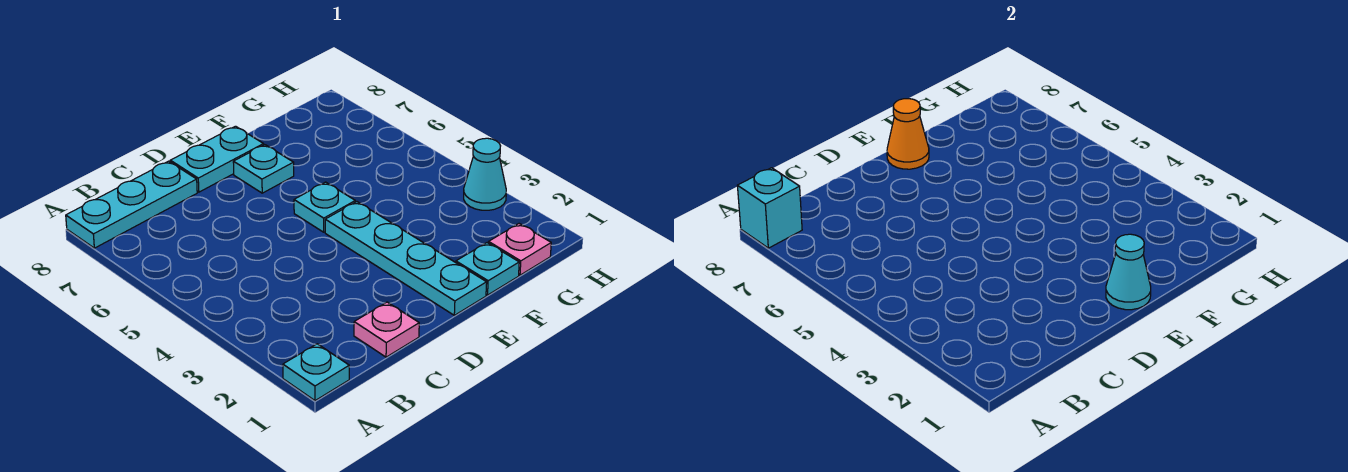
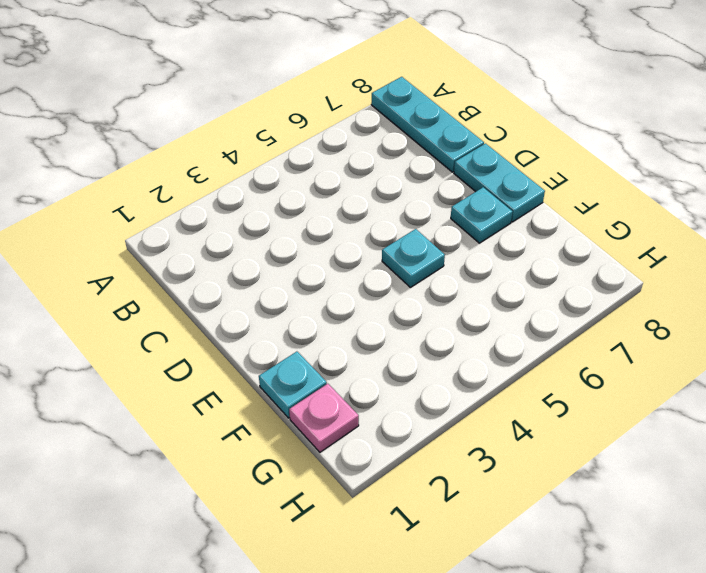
none -> cyan plate A1 level 1
none -> pink plate C1 level 1
none -> cyan plate E1:E4 level 1

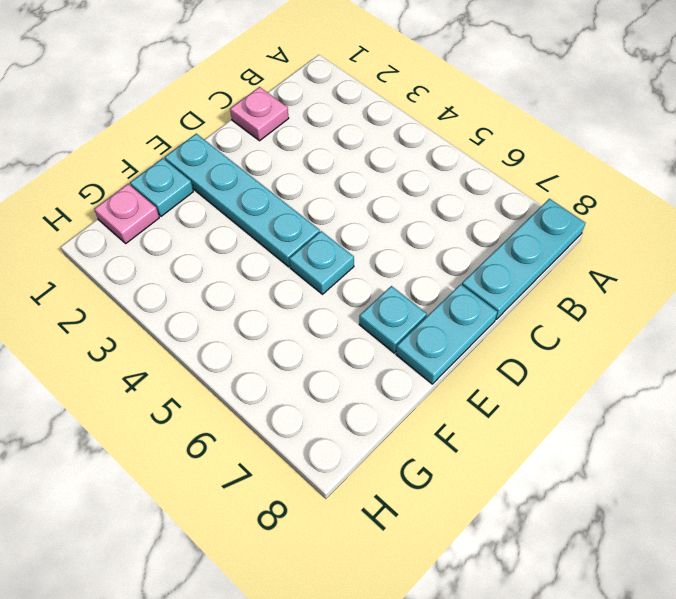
none -> cyan plate A1 level 1
none -> cyan cone H3 level 1
none -> cyan brick A8 level 2

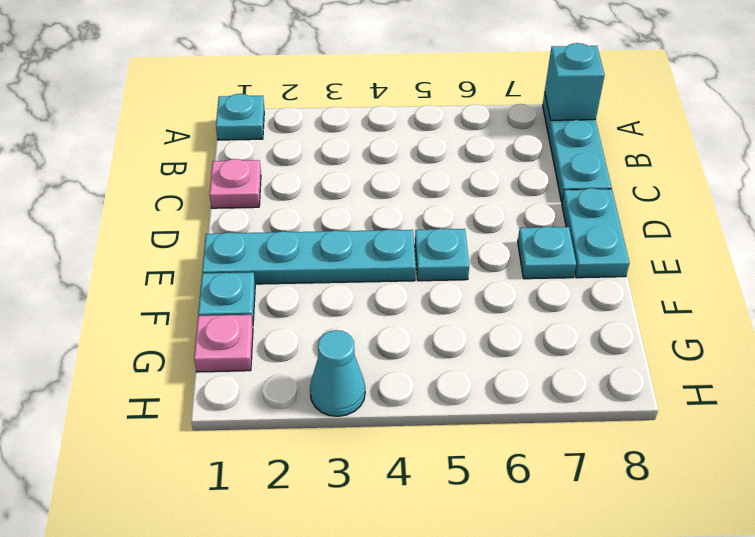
none -> cyan cone E1 level 2
none -> orange cone E8 level 2

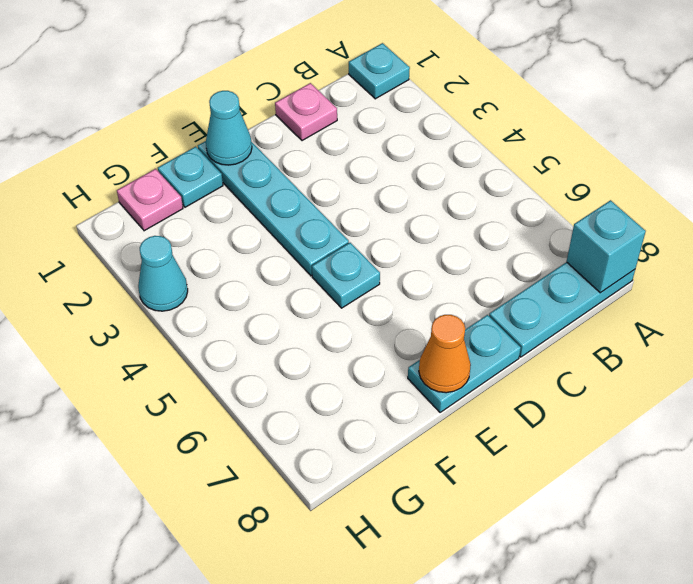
none -> cyan plate E7 level 1

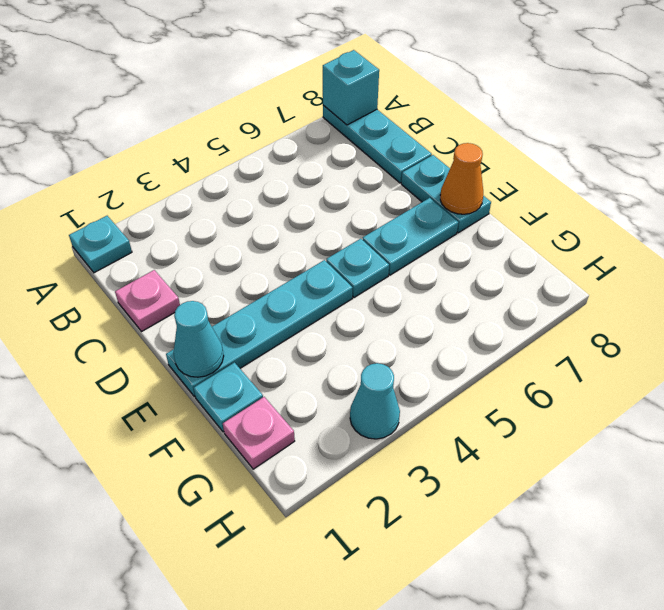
cyan plate E6:E7 level 1 -> cyan plate E7 level 1

